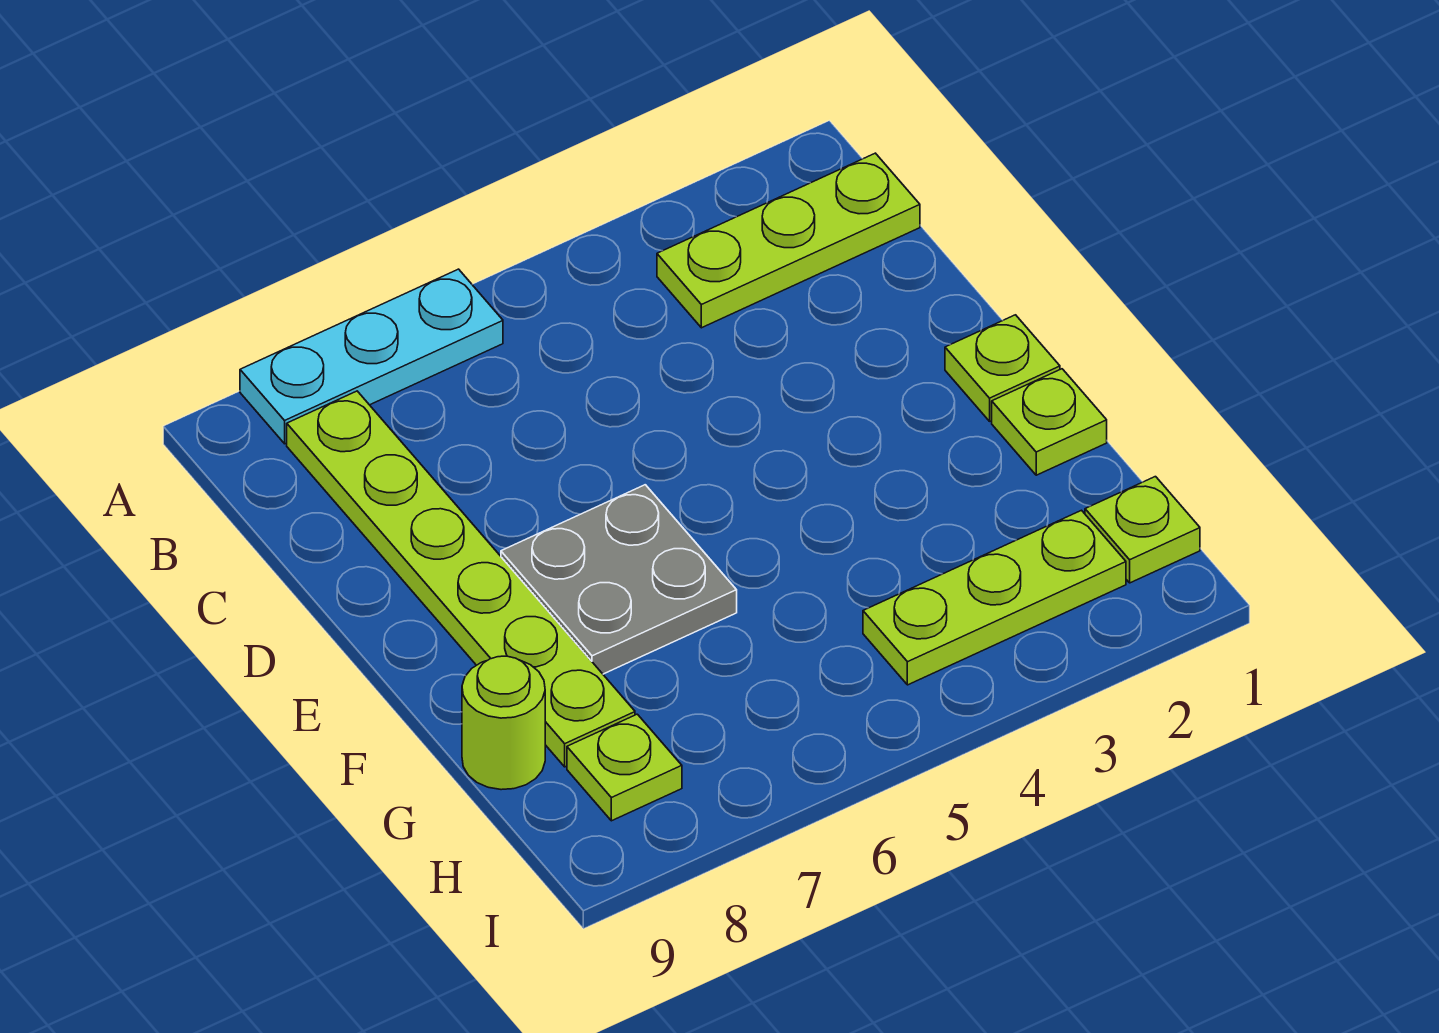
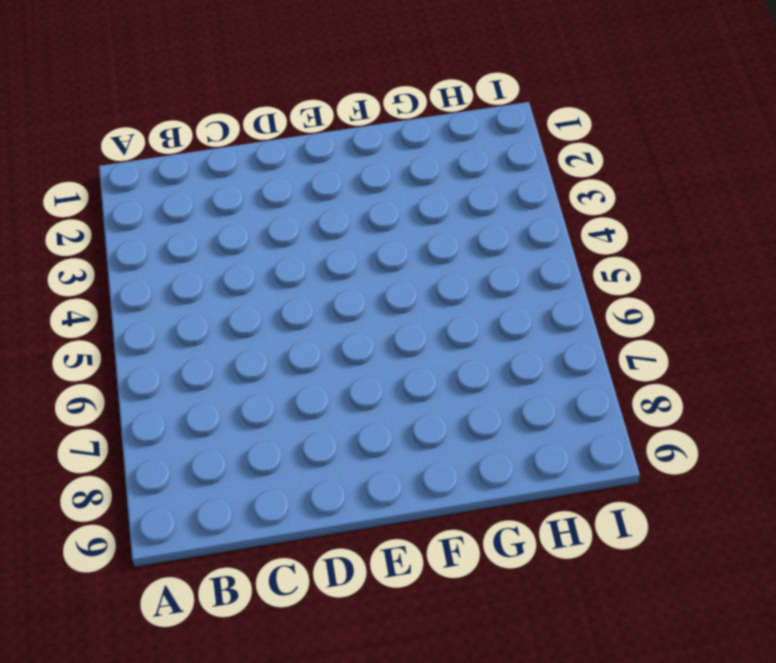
none -> cyan plate A6:A8 level 1
none -> lime plate B1:B3 level 1

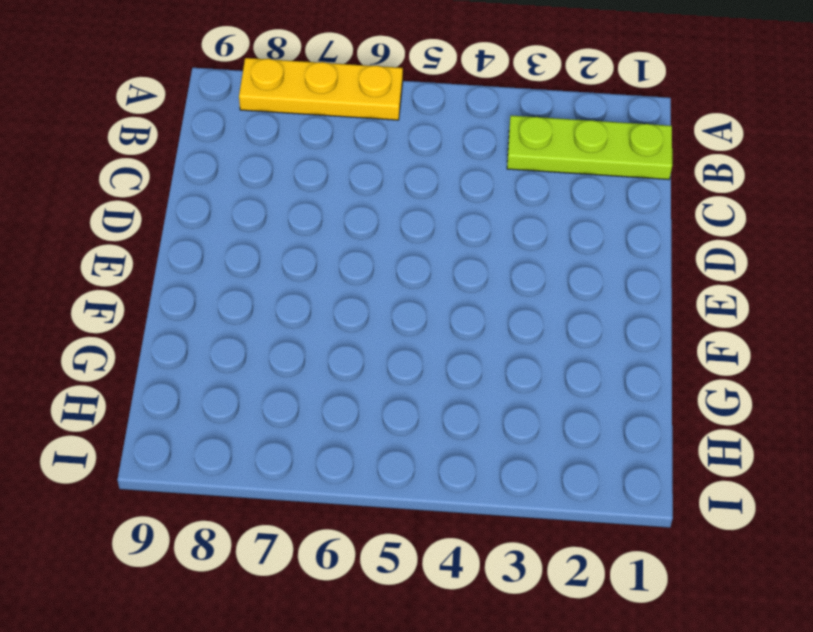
yellow plate A6:A8 level 1 -> cyan plate A6:A8 level 1
none -> lime plate B8:G8 level 1
none -> lime plate E1 level 1

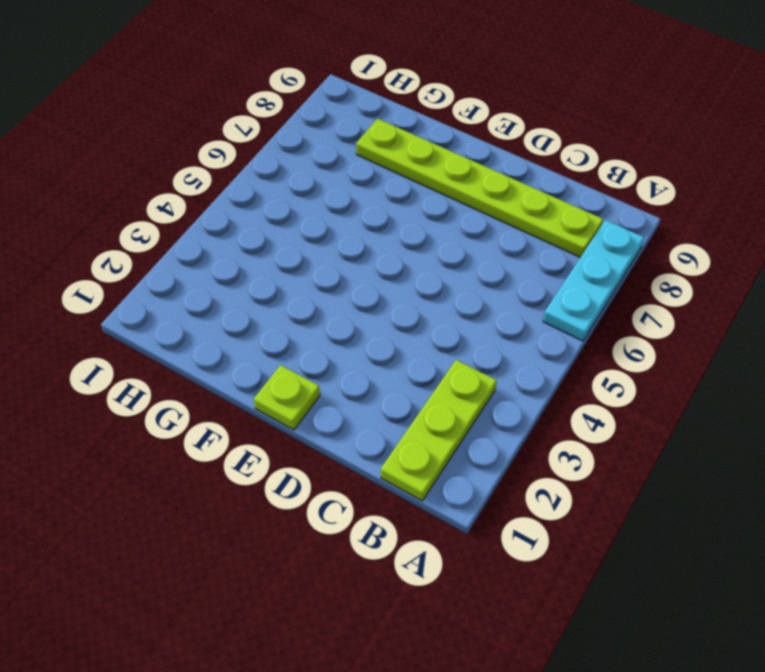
none -> grey plate E6:F7 level 1
none -> lime plate F1 level 1

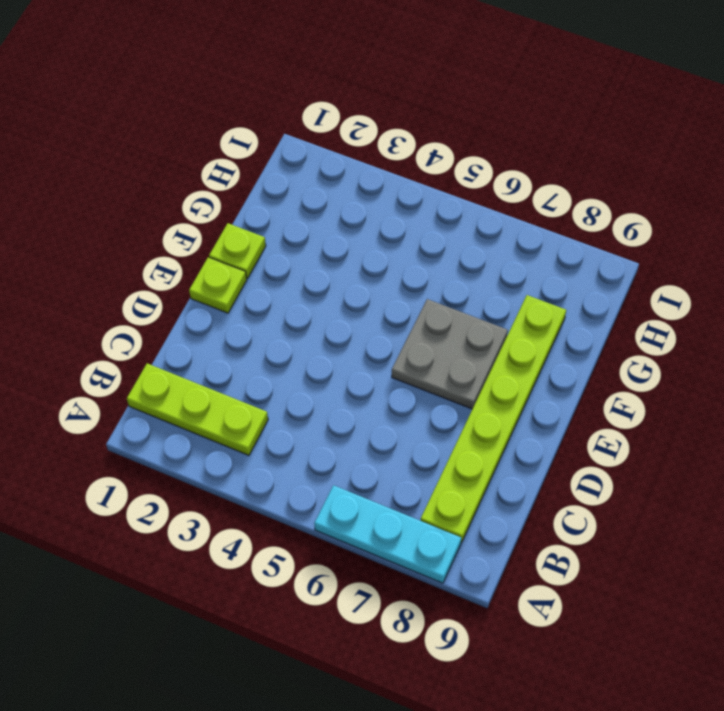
none -> lime round brick G9 level 1
none -> lime plate H1 level 1

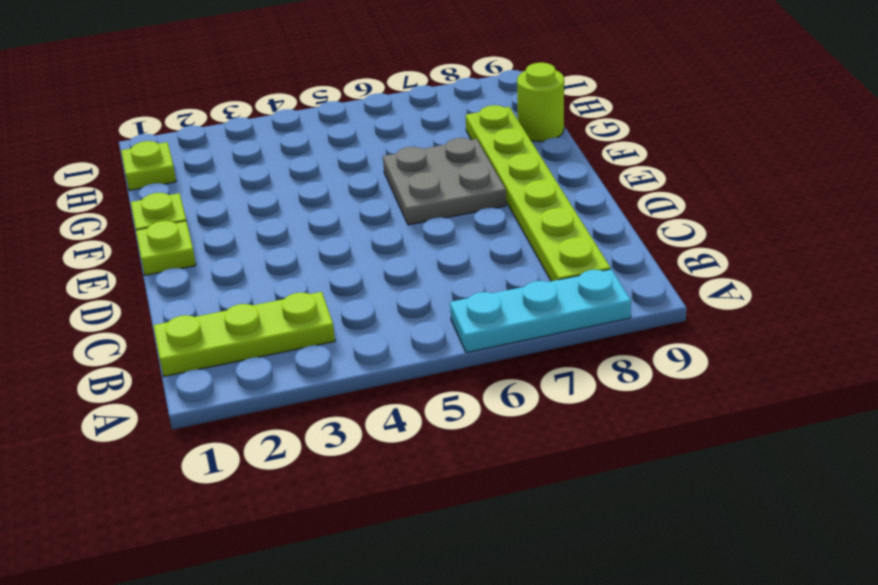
none -> lime plate H2:H4 level 1
none -> lime plate H8 level 1

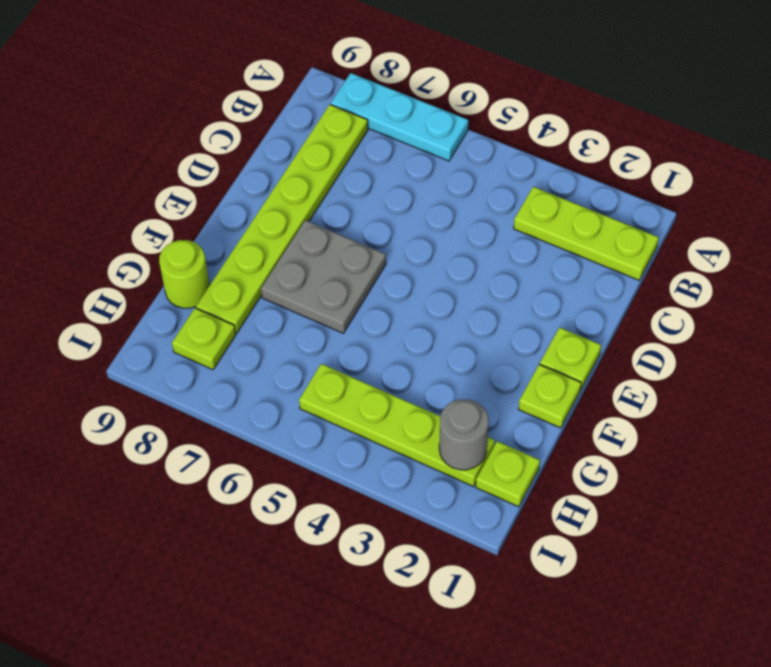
lime plate H2:H5 level 1 -> lime plate H2:H4 level 1
grey round brick H2 level 2 -> none

